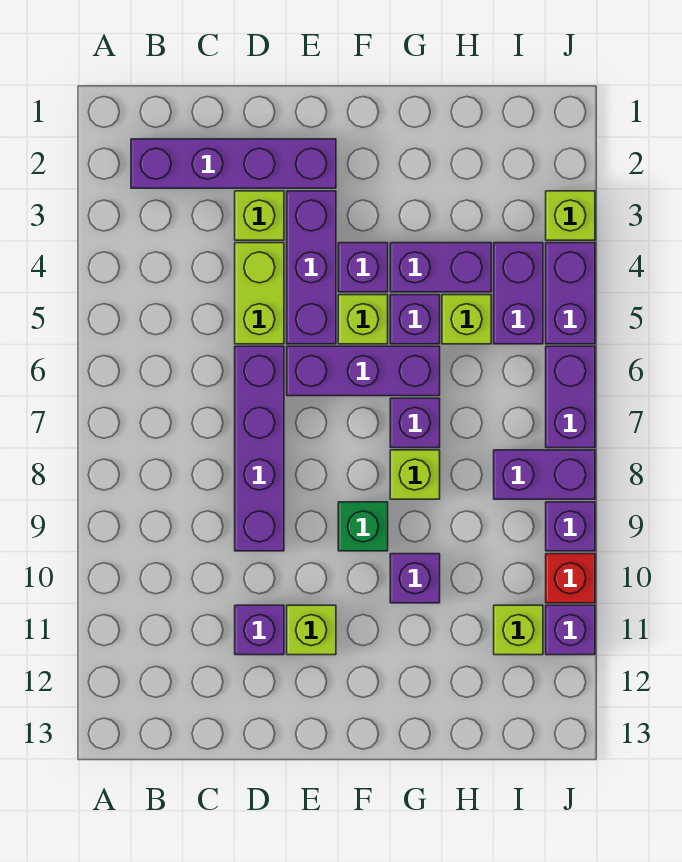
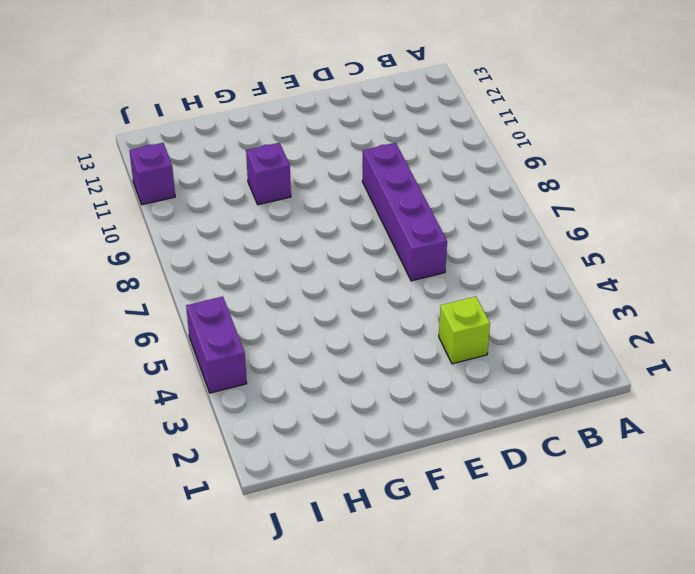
none -> purple brick B2:E2 level 1
none -> lime brick D4:D5 level 1
none -> purple brick D11 level 1

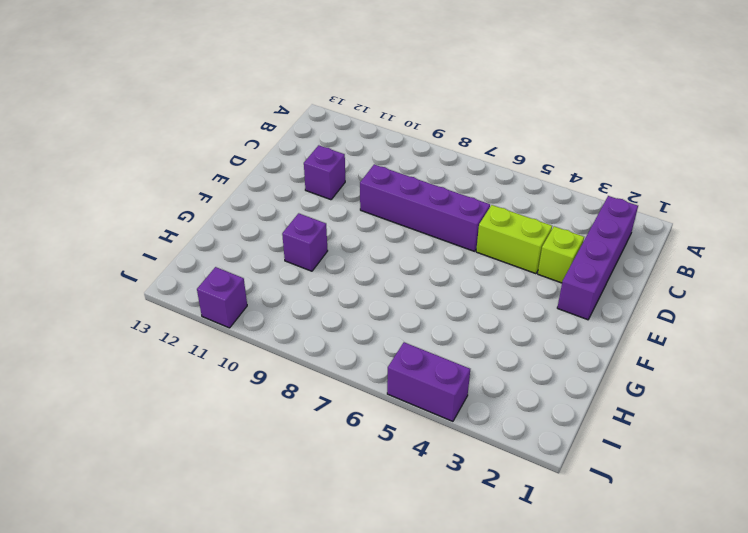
none -> purple brick E3:E5 level 1
none -> purple brick E6:G6 level 1
none -> lime brick E11 level 1

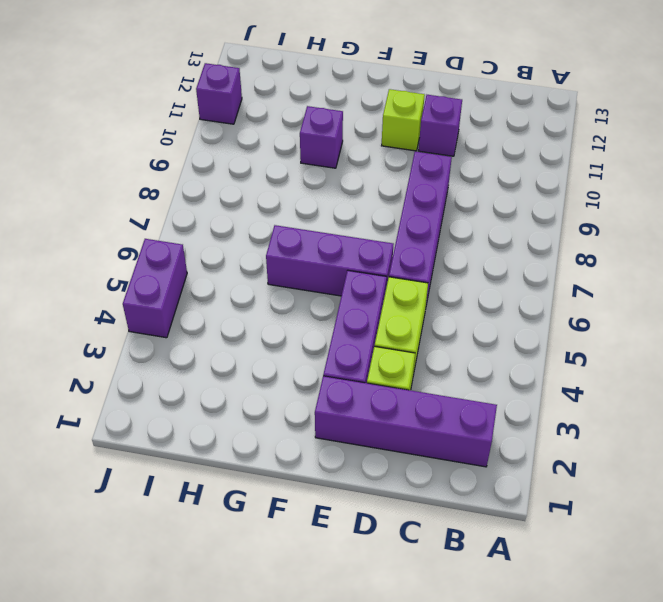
none -> purple brick F4 level 1
none -> lime brick F5 level 1
none -> green brick F9 level 1

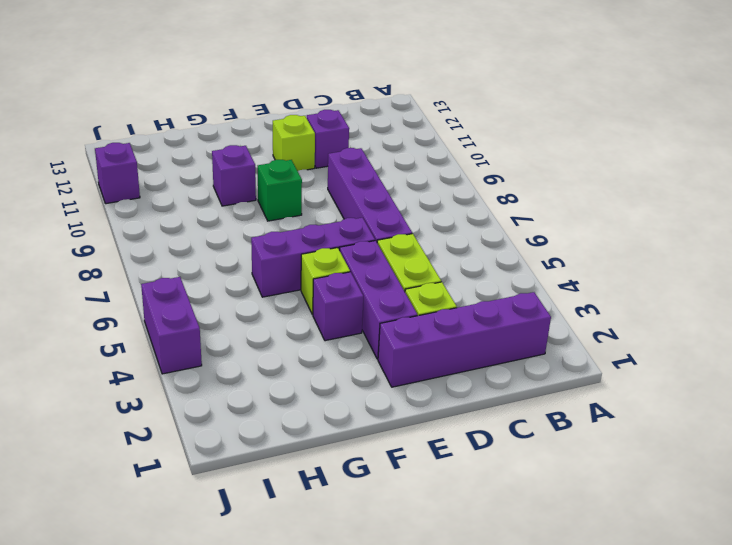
none -> purple brick G4:H4 level 1
none -> purple brick G5 level 1
none -> purple brick G7 level 1

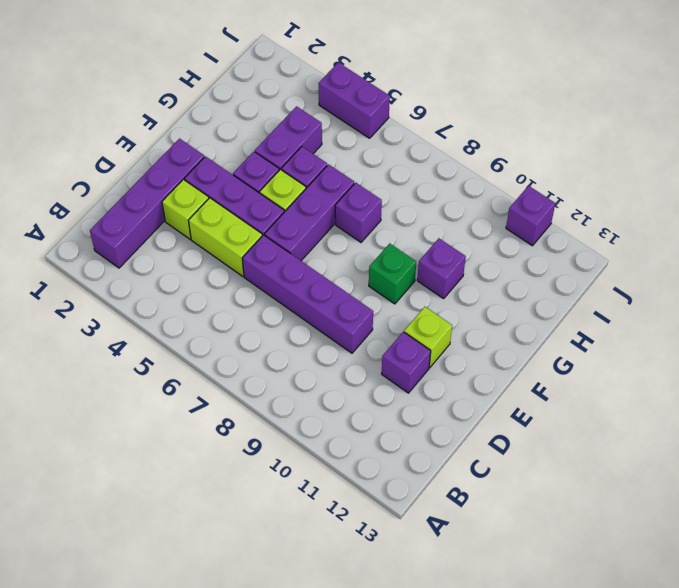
none -> lime brick G8 level 1
none -> lime brick H5 level 1
none -> purple brick I4:I5 level 1

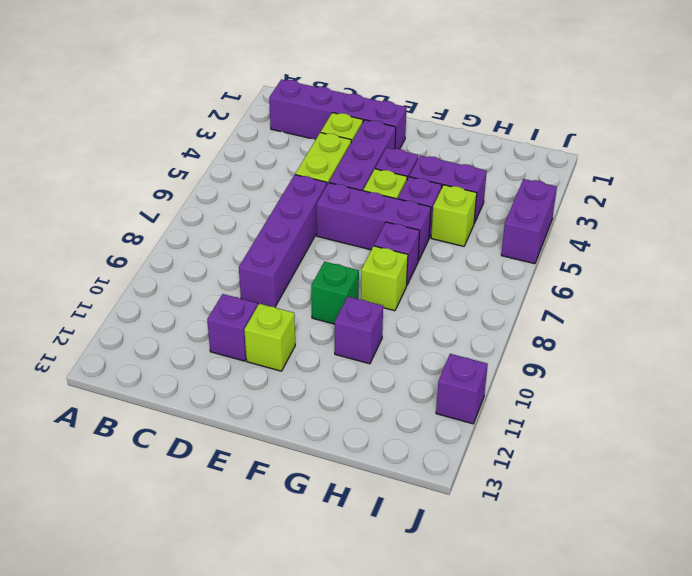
none -> purple brick I4:I5 level 1
none -> purple brick I8:J8 level 1
none -> lime brick I11 level 1

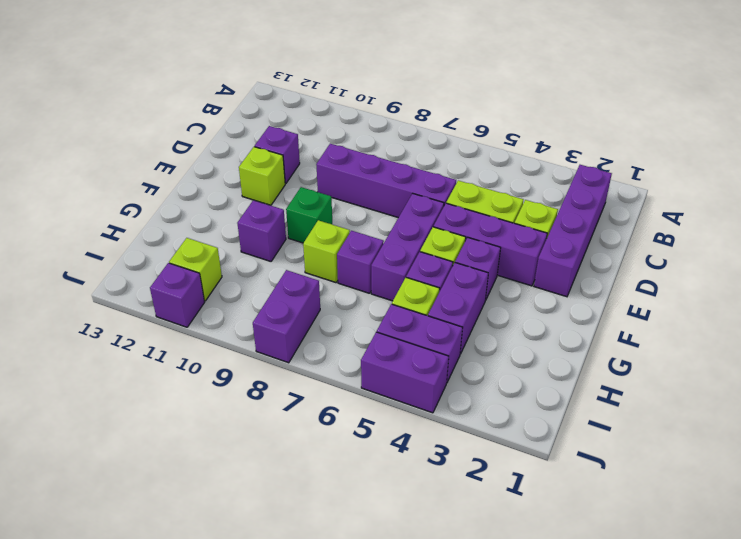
none -> lime brick J3 level 1
none -> purple brick J6:J7 level 1
none -> purple brick J9 level 1

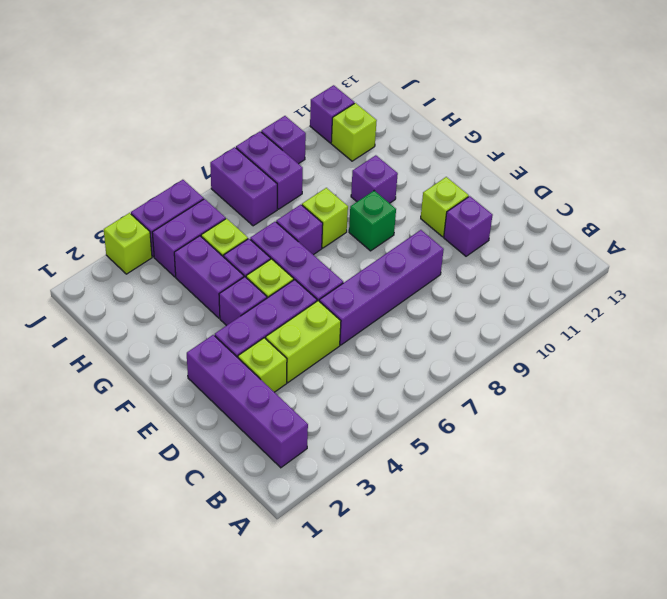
purple brick I7:J7 level 1 -> purple brick J6:J7 level 1
none -> red brick J10 level 1

